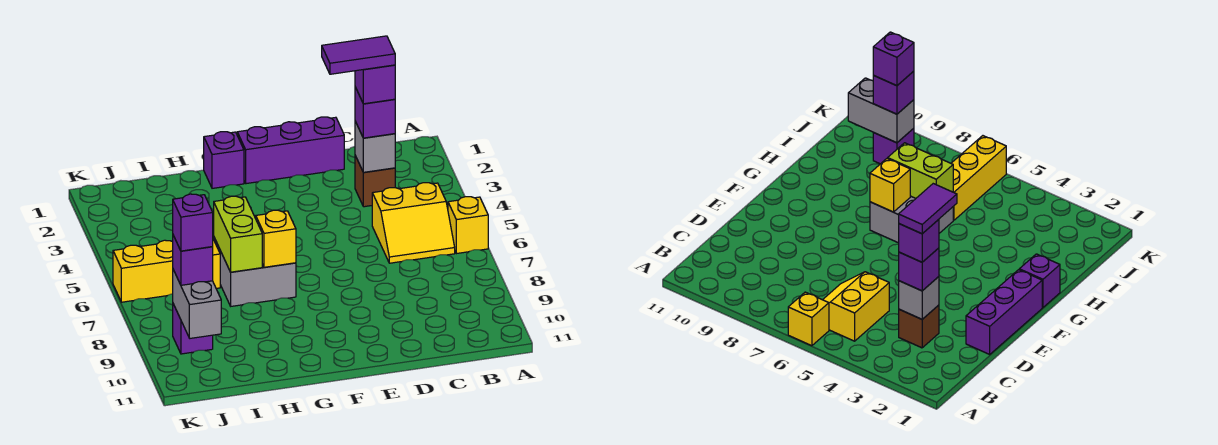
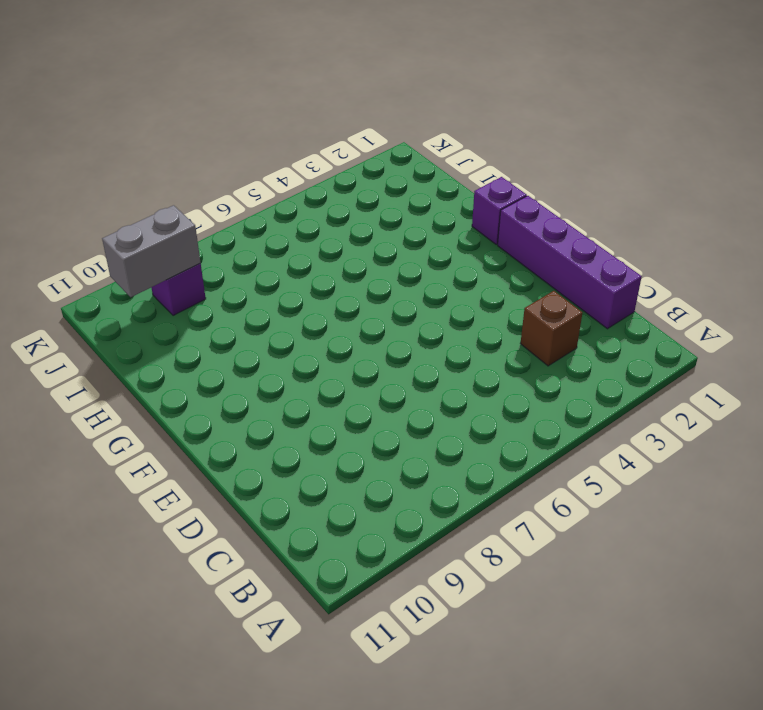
purple brick C1:F1 level 1 -> purple brick D1:F1 level 1
none -> yellow brick A6 level 1
none -> yellow slope B5:C6 level 1 top 5
none -> grey brick G6:H7 level 1

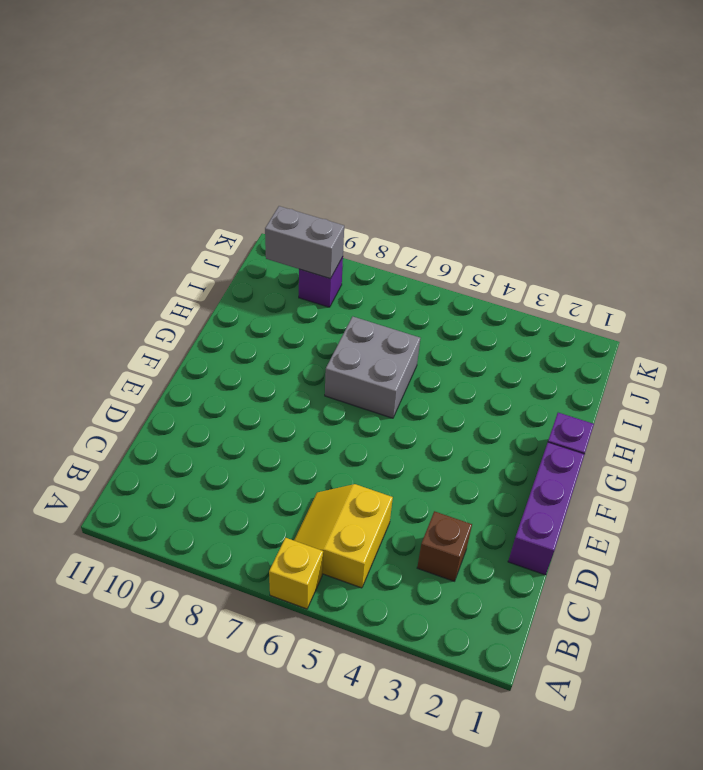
none -> yellow brick I6:K6 level 1
none -> grey brick C3 level 2
none -> yellow brick G7 level 2

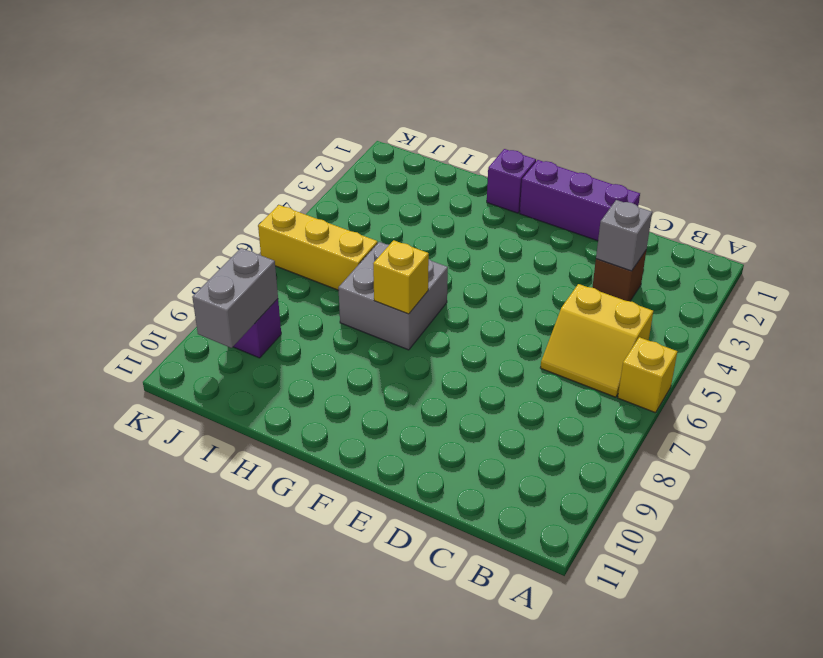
none -> lime brick H6:H7 level 2
none -> purple brick C3 level 3
none -> purple brick J9 level 3

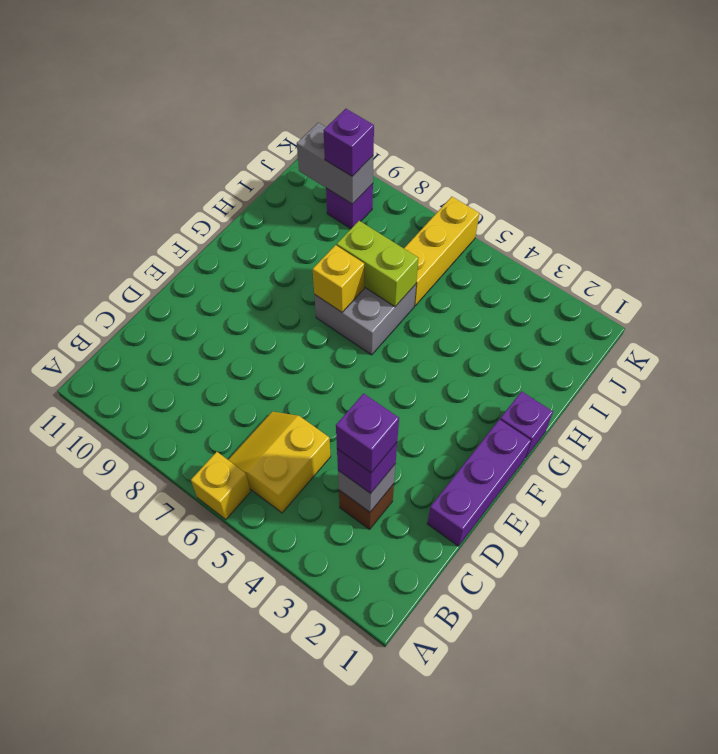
none -> purple brick J9 level 4
none -> purple tile C3:D3 level 5

